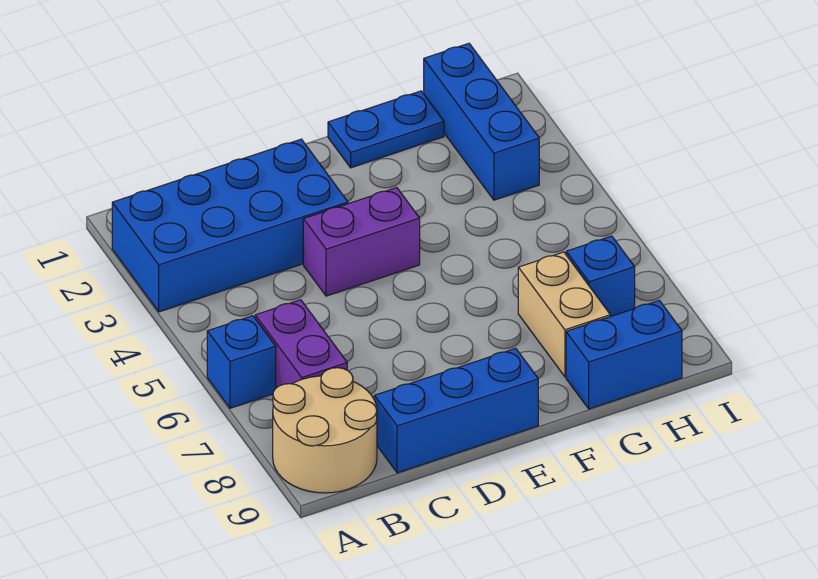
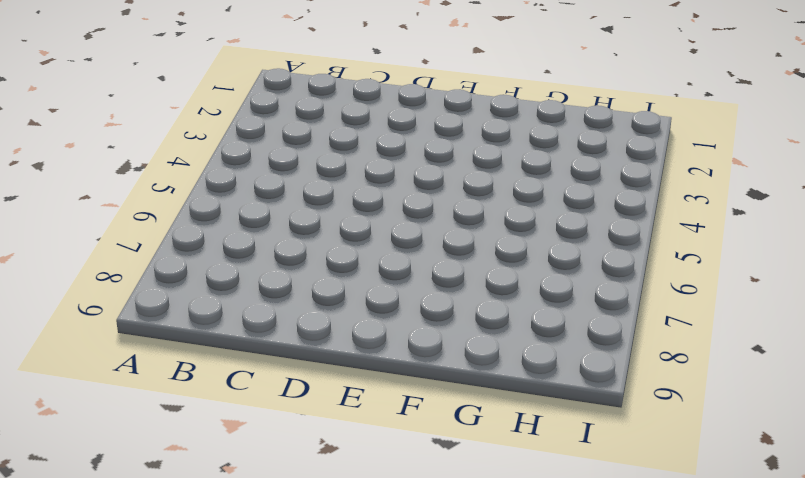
none -> blue brick A2:D3 level 1
none -> blue brick A6 level 1

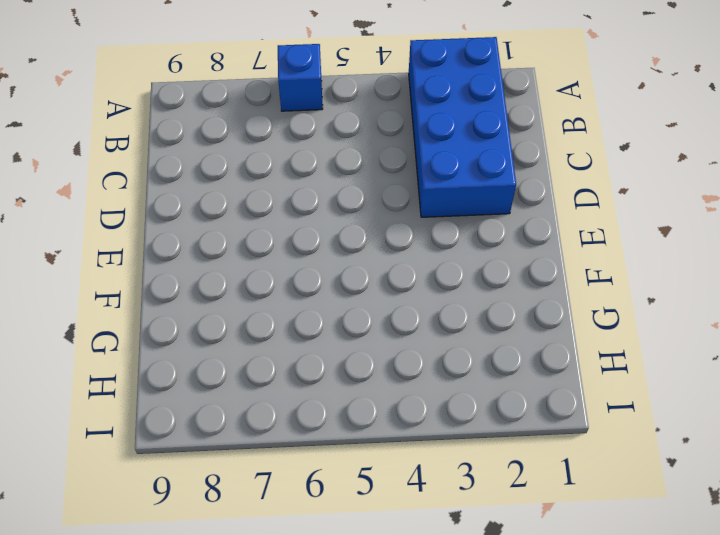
none -> tan round brick A8:B9 level 1
none -> purple brick B6:B7 level 1

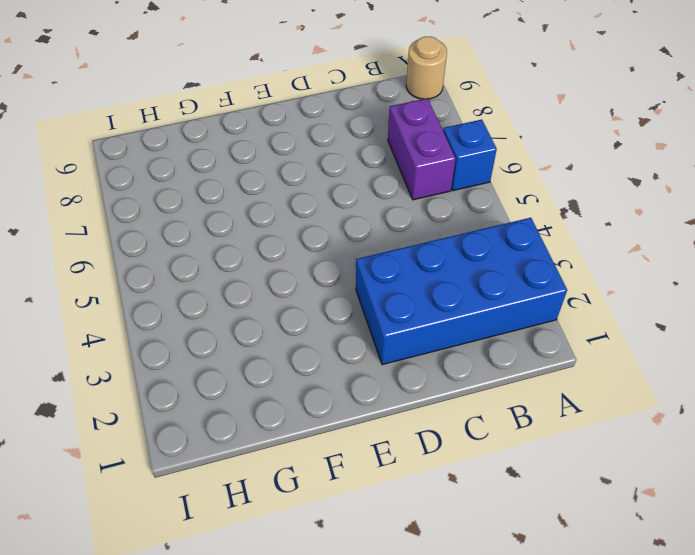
tan round brick A9 level 1 -> tan round brick A8:B9 level 1
none -> blue brick C9:E9 level 1
none -> purple brick D4:E4 level 1

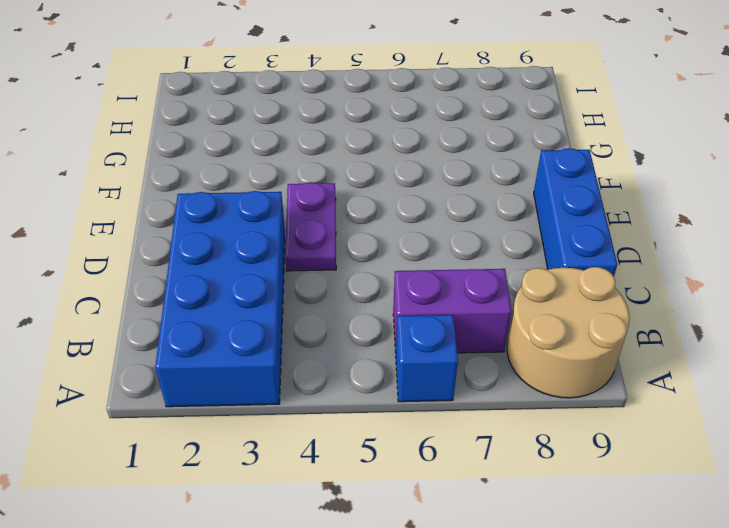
purple plate D4:E4 level 1 -> purple brick D4:E4 level 1
none -> blue plate F1:G1 level 1
none -> tan brick G7:G8 level 1

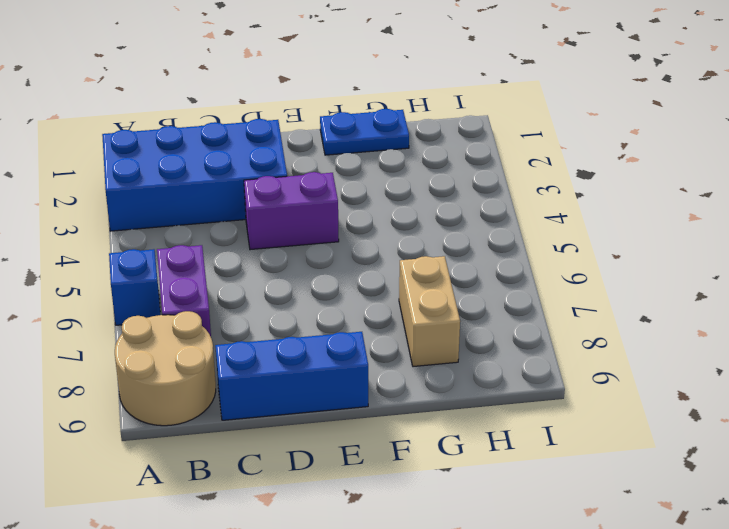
none -> blue brick G9:H9 level 1
none -> blue brick H1:H3 level 1

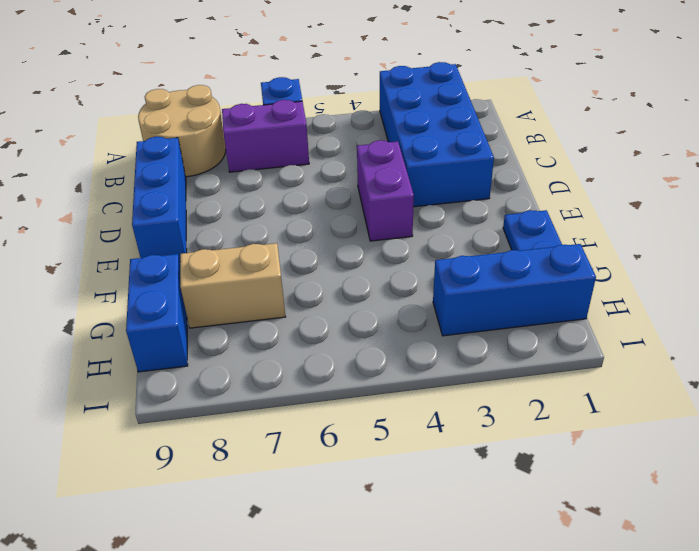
none -> blue brick H7 level 1

